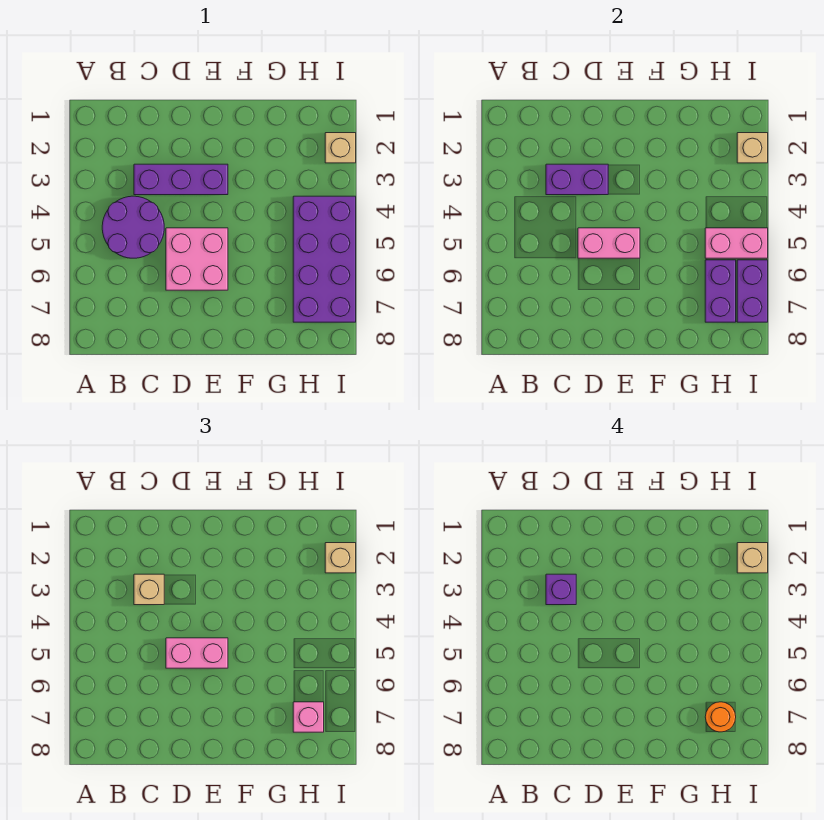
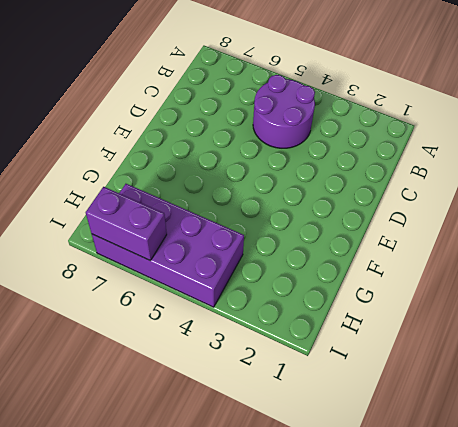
none -> purple brick C3:E3 level 1
none -> pink brick D5:E6 level 1
none -> tan brick I2 level 1

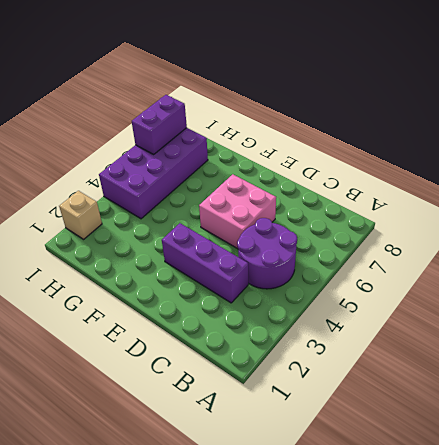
none -> purple brick C3:D3 level 2
none -> pink brick D5:E5 level 2
none -> pink brick H5:I5 level 2

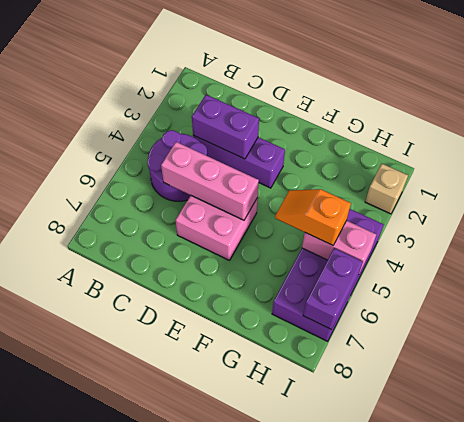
pink brick C5:E5 level 2 -> pink brick D5:E5 level 2
orange slope G5:H5 level 3 top H -> none
none -> purple brick H6:H7 level 2
none -> tan brick I2 level 2
none -> tan brick C3 level 3

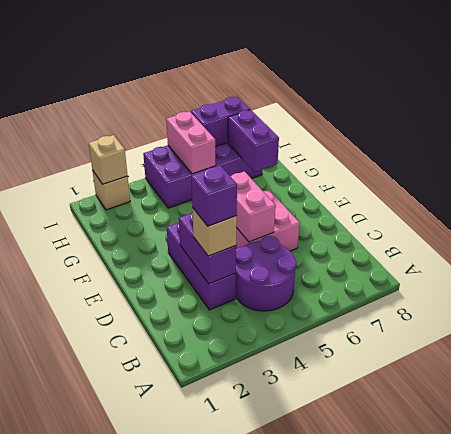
purple brick G7:H7 level 2 -> purple brick H6:H7 level 2
none -> pink brick D5:E5 level 3
none -> pink brick H7 level 3
none -> tan brick I2 level 3

